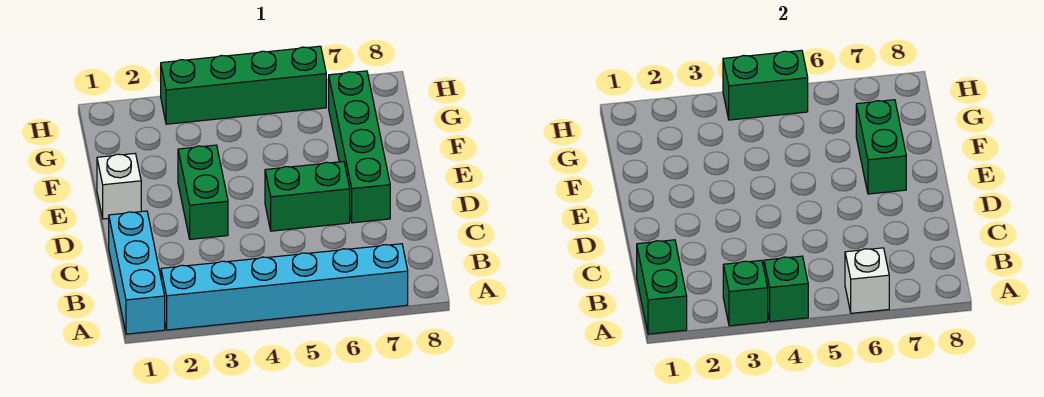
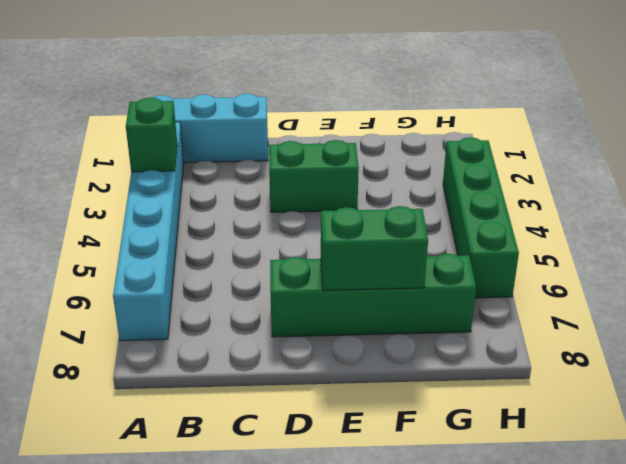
none -> green brick D5:D6 level 1
none -> white brick E1 level 1
none -> green brick A1:B1 level 2

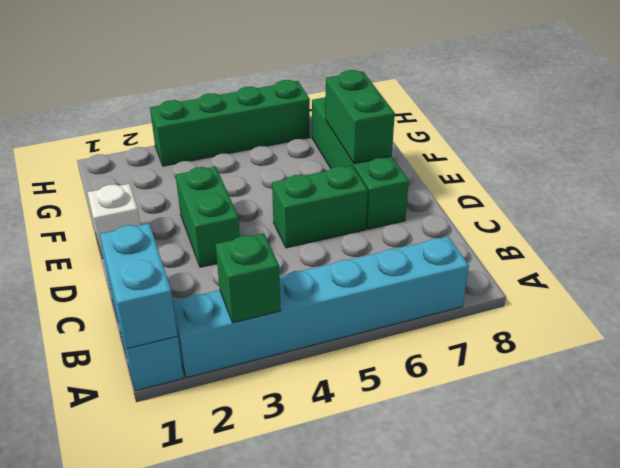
cyan brick A1:B1 level 2 -> green brick A1:B1 level 2
none -> green brick A4 level 2
none -> white brick A6 level 2
none -> green brick H4:H5 level 2

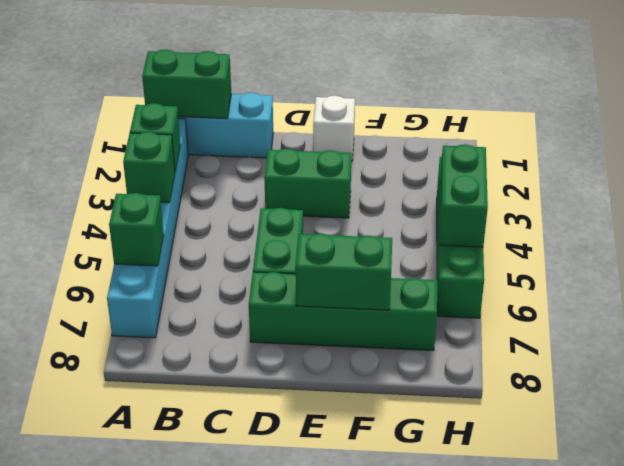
green brick A6 level 2 -> white brick A6 level 2

